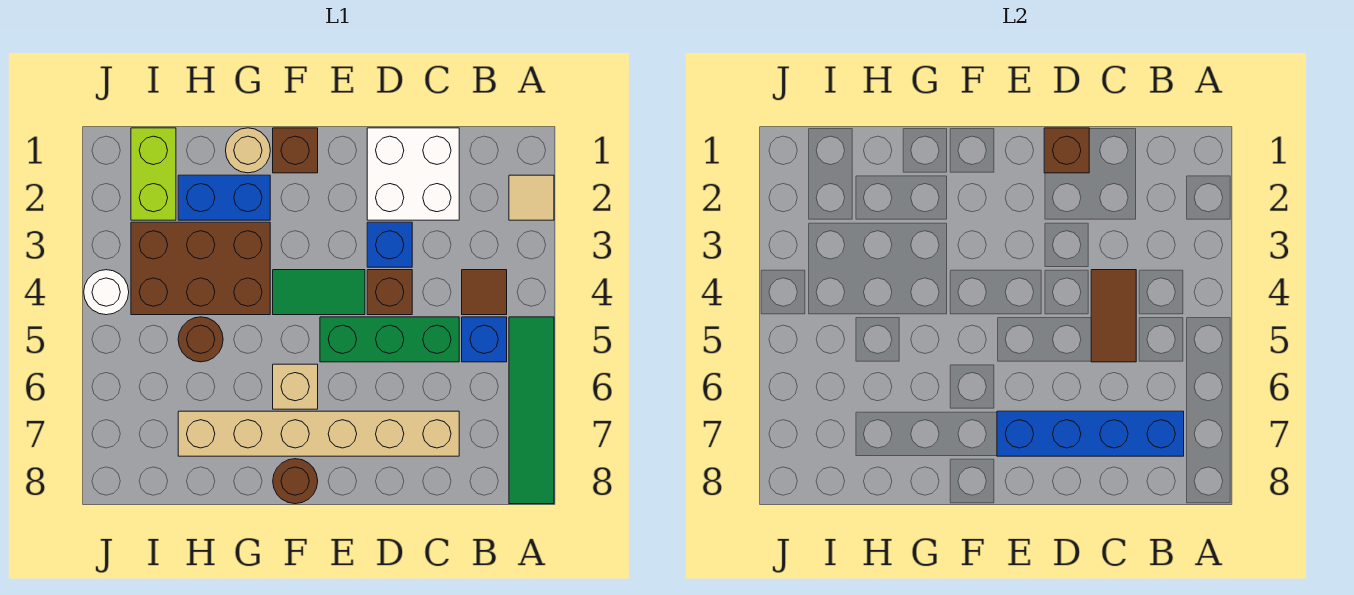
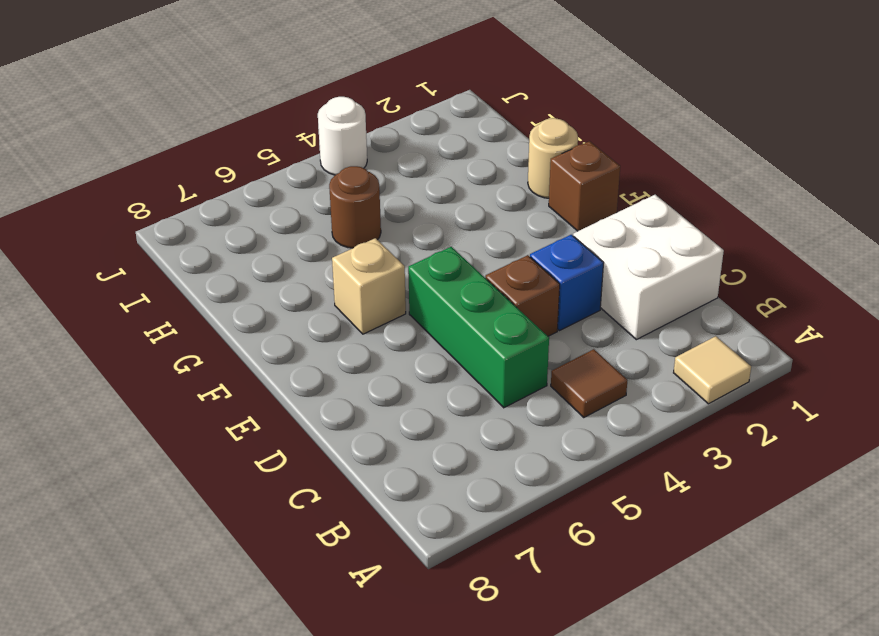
none -> green tile A5:A8 level 1
none -> blue brick B5 level 1
none -> tan brick C7:H7 level 1

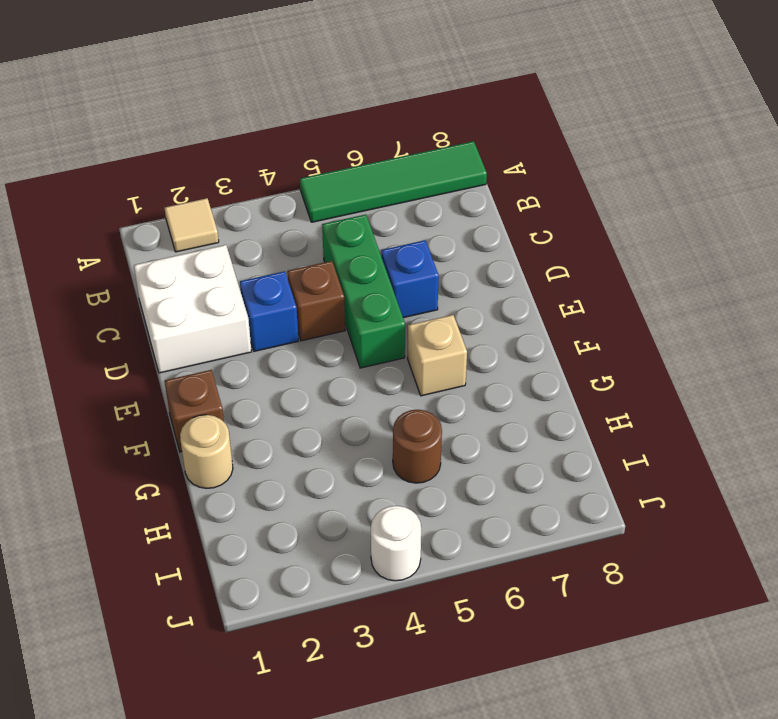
blue brick D6 level 1 -> blue brick B5 level 1
none -> brown tile B4 level 1
none -> tan brick C7:H7 level 1
none -> green tile E4:F4 level 1

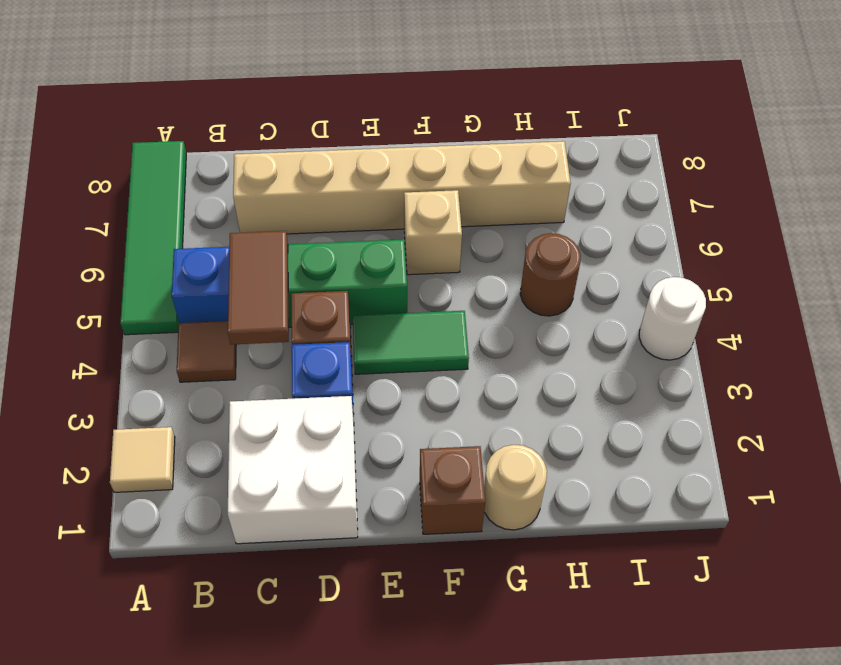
none -> brown round brick F8 level 1
none -> blue brick G2:H2 level 1
none -> brown brick G3:I4 level 1

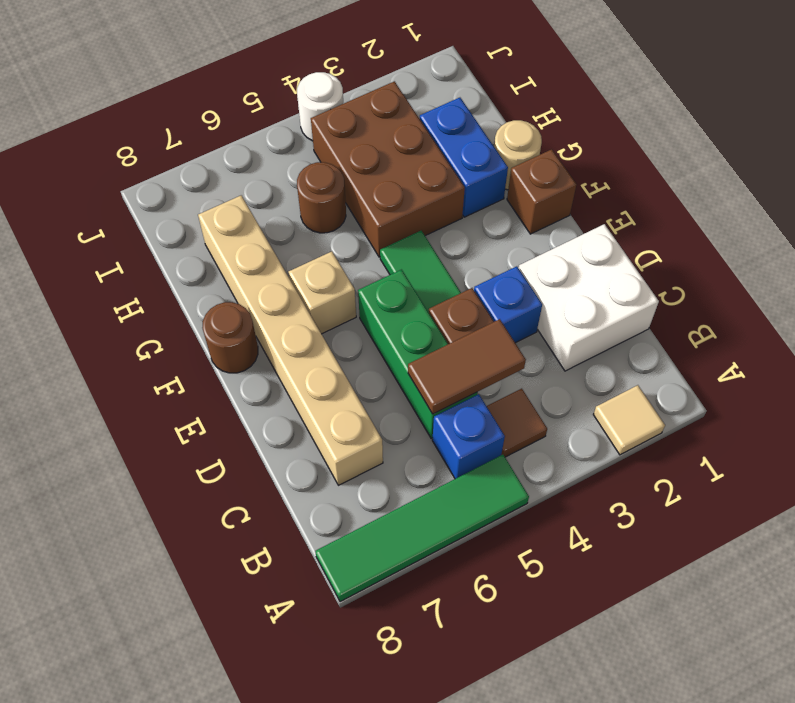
none -> lime brick I1:I2 level 1
none -> blue brick B7:E7 level 2
none -> brown brick D1 level 2

